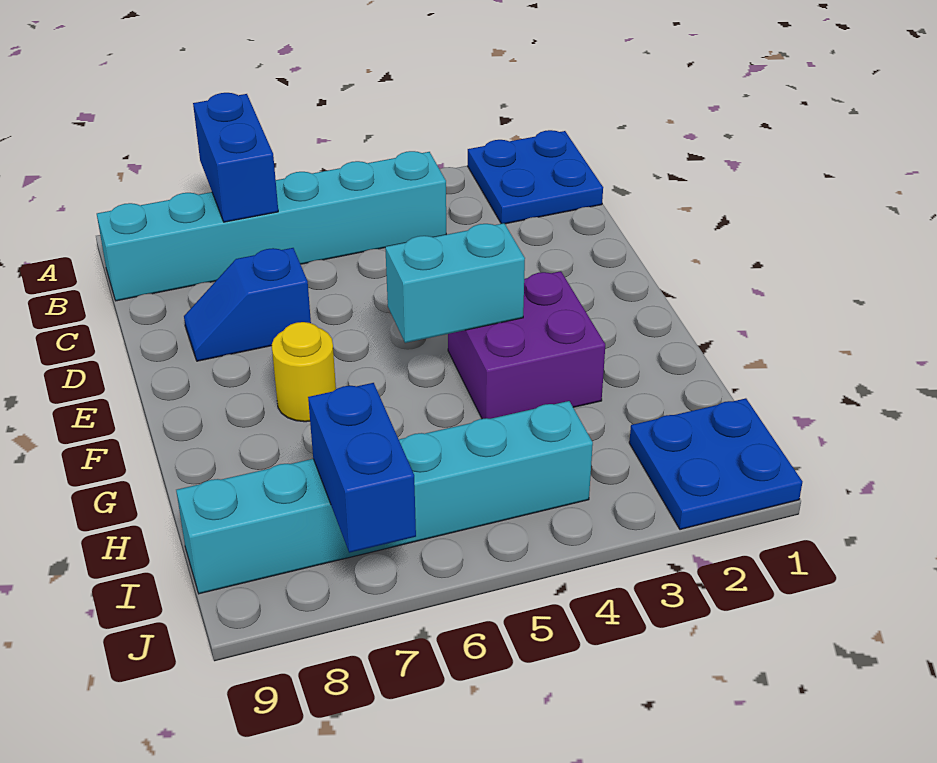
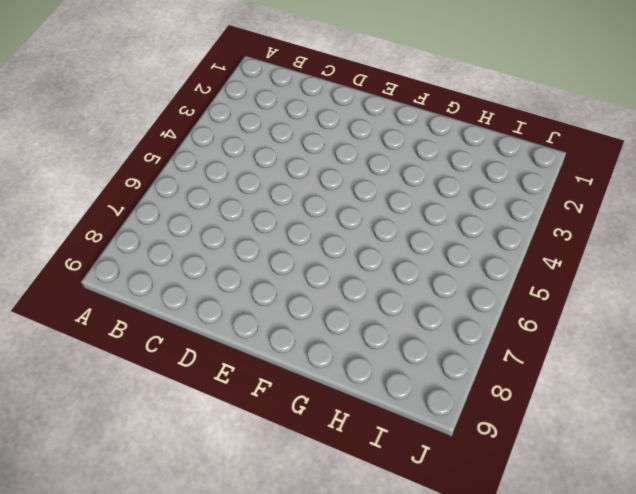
none -> blue plate A1:B2 level 1
none -> cyan brick B4:B9 level 1

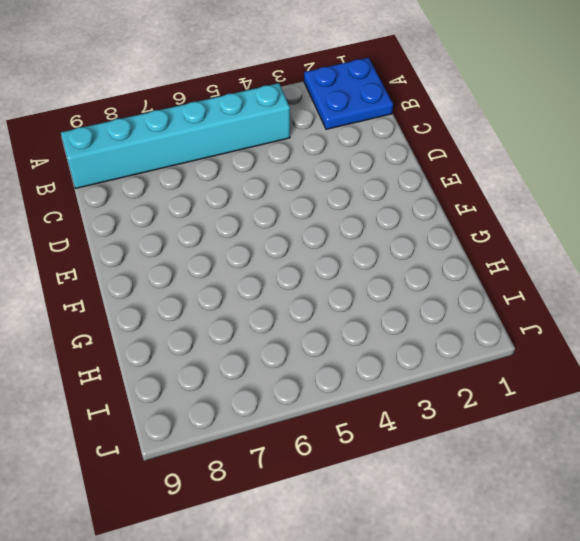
none -> blue slope D7:D8 level 1 top 7
none -> purple brick F3:G4 level 1

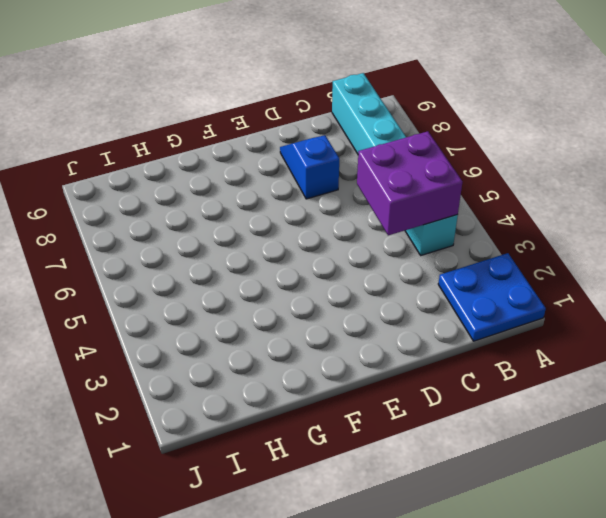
purple brick B4:C5 level 2 -> purple brick F3:G4 level 1
none -> yellow round brick F7 level 1
none -> blue plate I1:J2 level 1

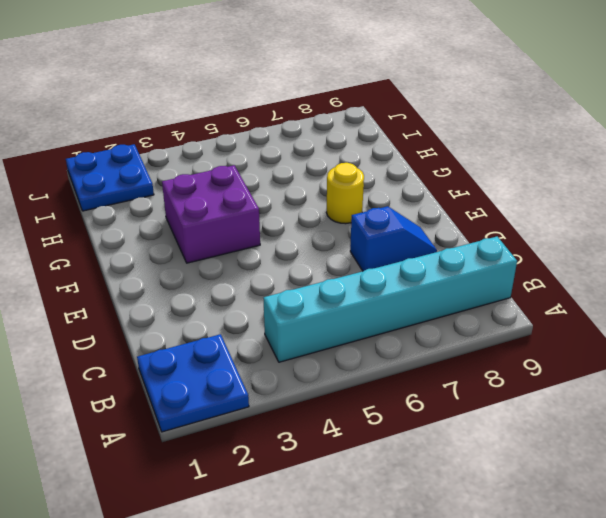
none -> cyan brick I4:I9 level 1
none -> blue brick A7:B7 level 2

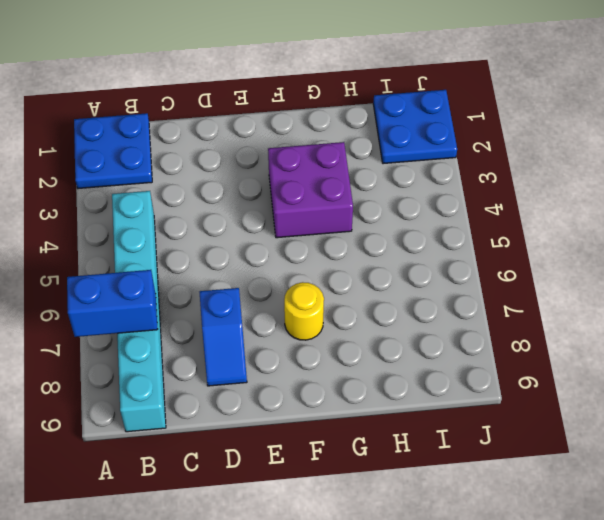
none -> cyan brick I4:I9 level 1
none -> cyan brick F4:F5 level 2

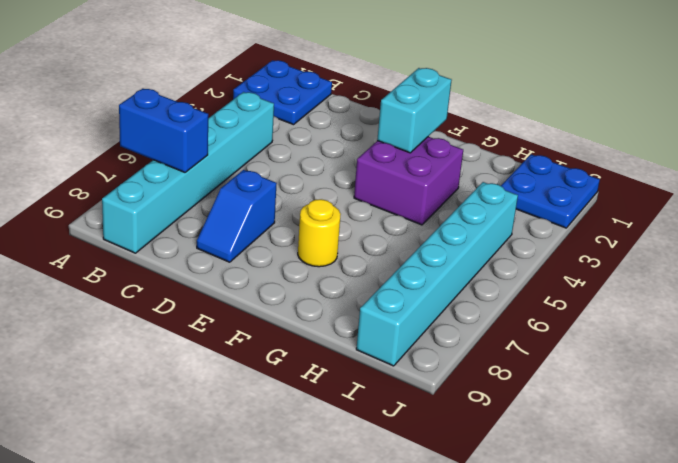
cyan brick F2:F3 level 2 -> cyan brick F4:F5 level 2
none -> blue brick I7:J7 level 2

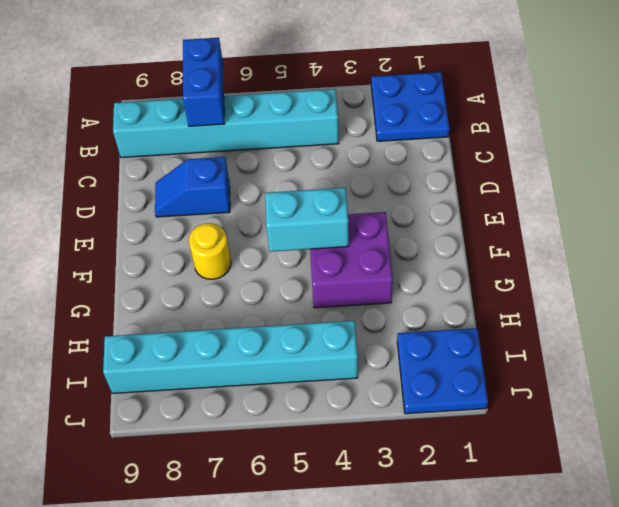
none -> blue brick I7:J7 level 2

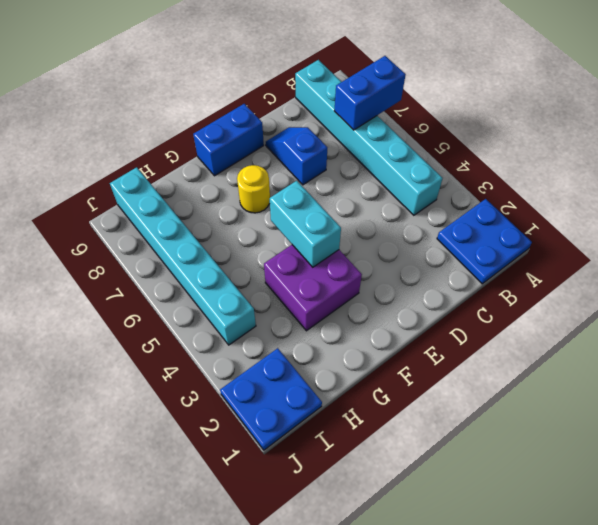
blue brick E9:F9 level 1 -> blue brick I7:J7 level 2

